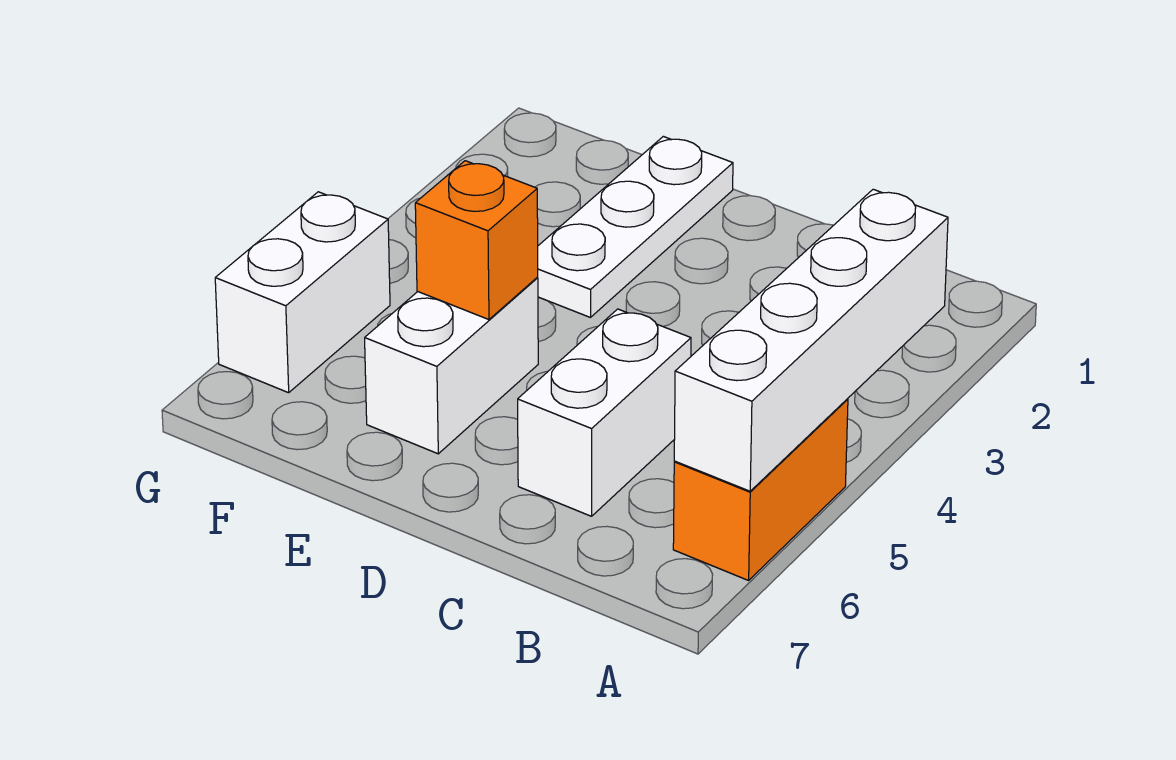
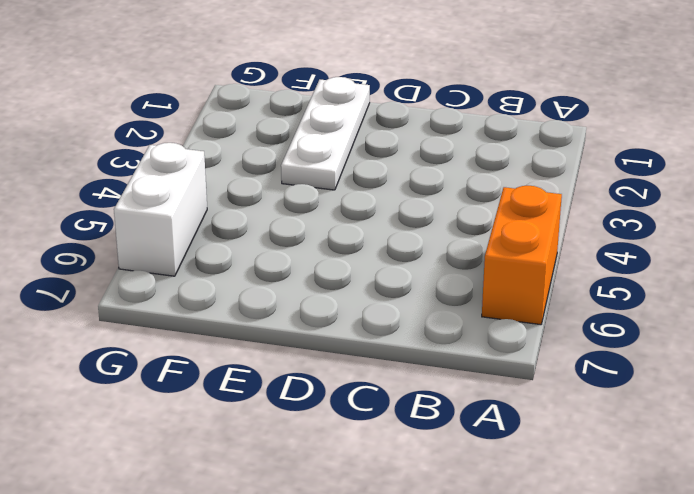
none -> white brick C5:C6 level 1
none -> white brick E5:E6 level 1

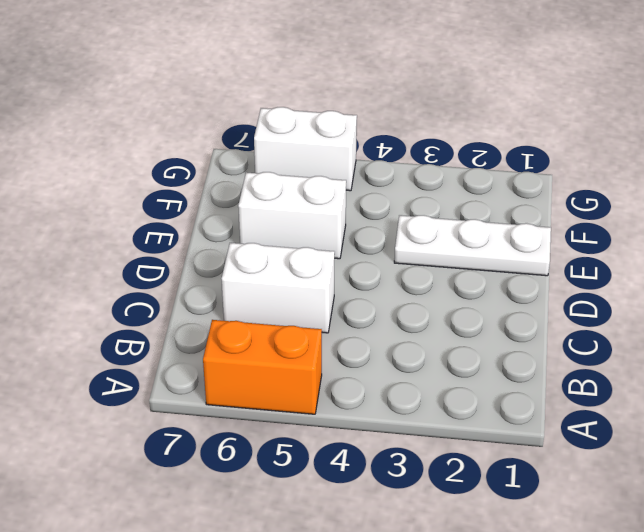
none -> white brick A3:A6 level 2
none -> orange brick E5 level 2

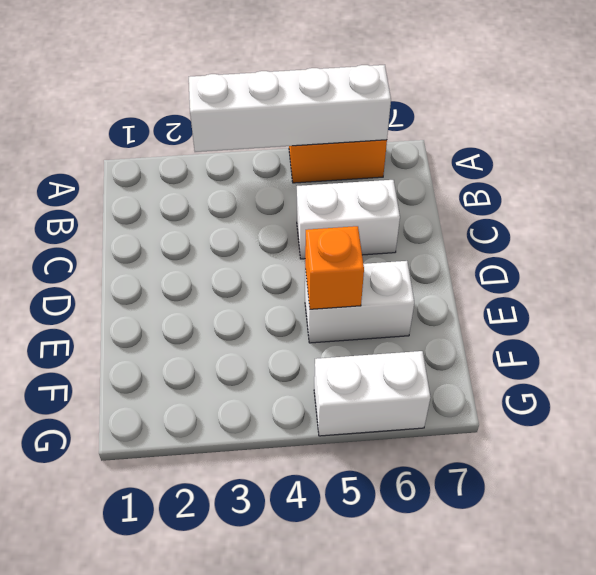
none -> white plate E1:E3 level 1

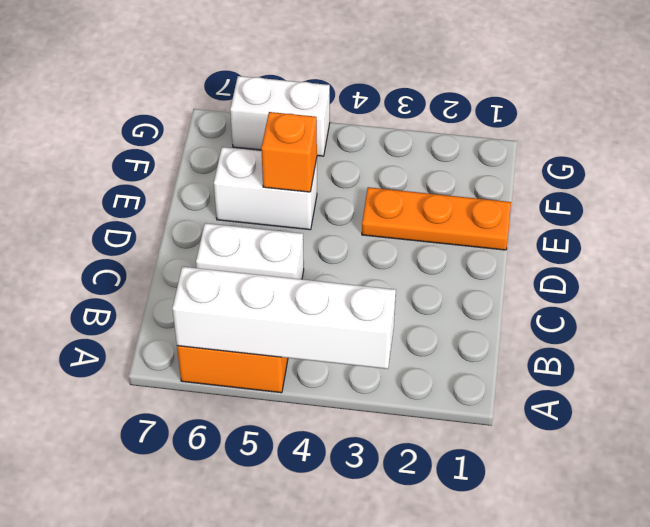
orange plate E1:E3 level 1 -> white plate E1:E3 level 1

